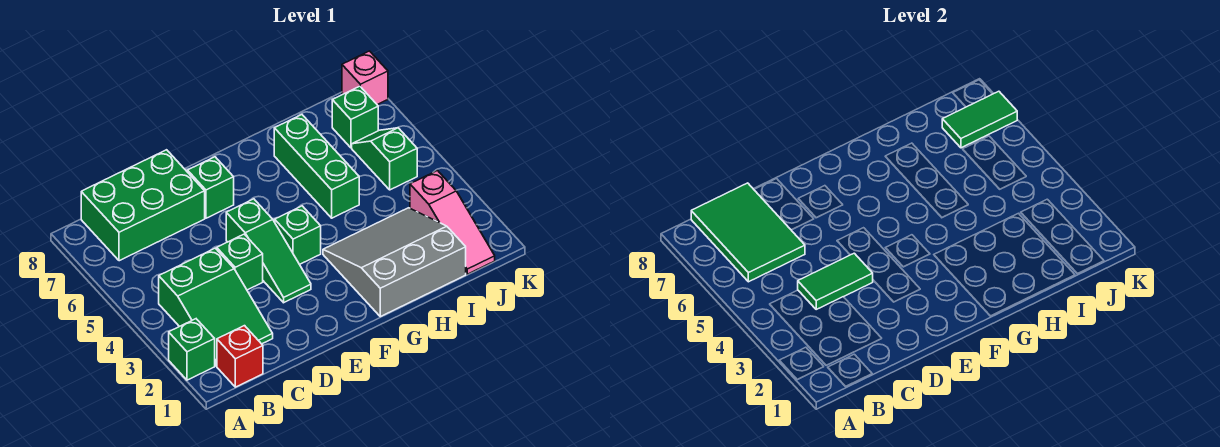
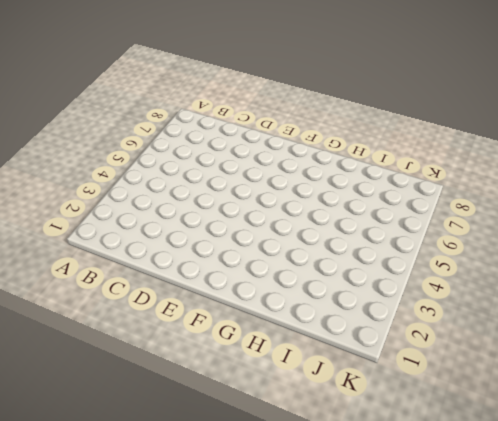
none -> green brick A2 level 1
none -> red brick B1 level 1
none -> green slope B2:C4 level 1 top 4

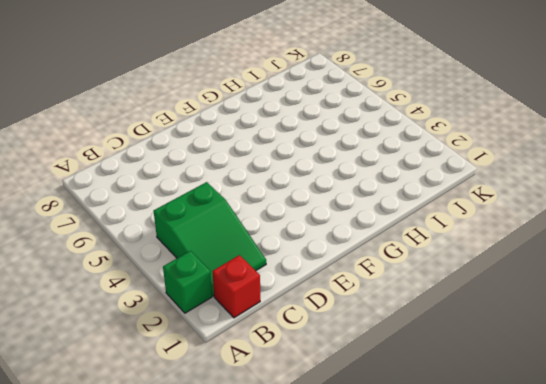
none -> green brick B7:D8 level 1
none -> green brick D4 level 1
none -> green slope E3:E5 level 1 top 5

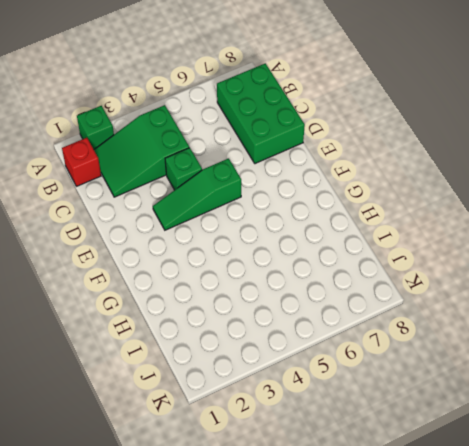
none -> green brick E7 level 1
none -> green brick F4 level 1
none -> grey slope G1:I3 level 1 top 1

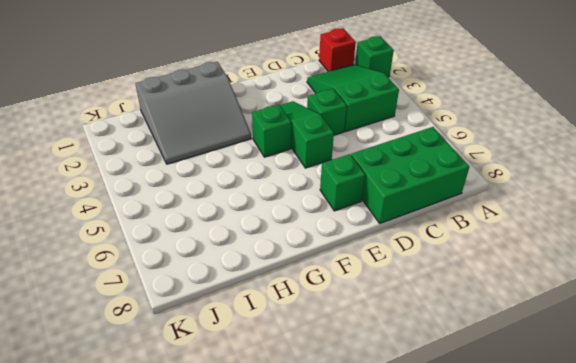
none -> green brick H5:H7 level 1
none -> pink slope J1:J3 level 1 top 3
none -> green slope J5:J6 level 1 top 5

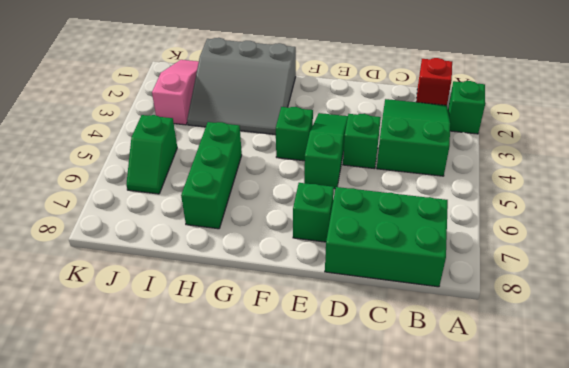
none -> green brick J7 level 1
none -> pink brick K8 level 1
none -> green tile B6:C8 level 2

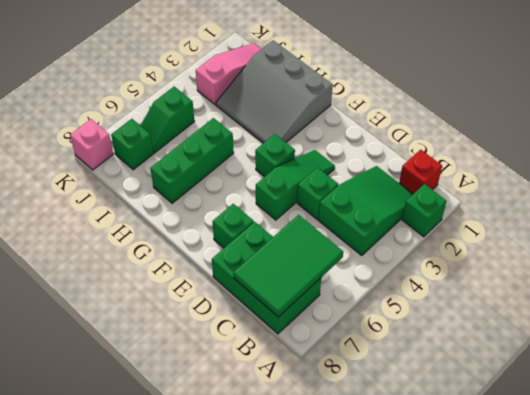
none -> green tile C4:D4 level 2
none -> green tile J7:K7 level 2

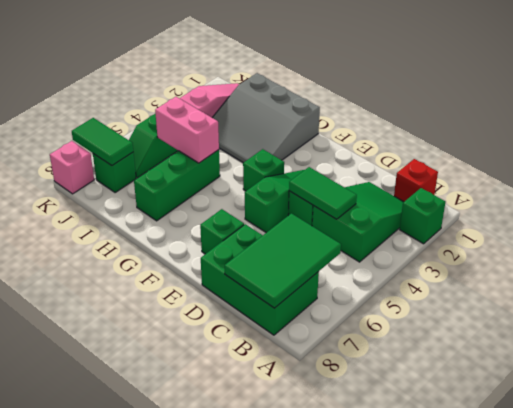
pink brick H5:I5 level 2 -> none

